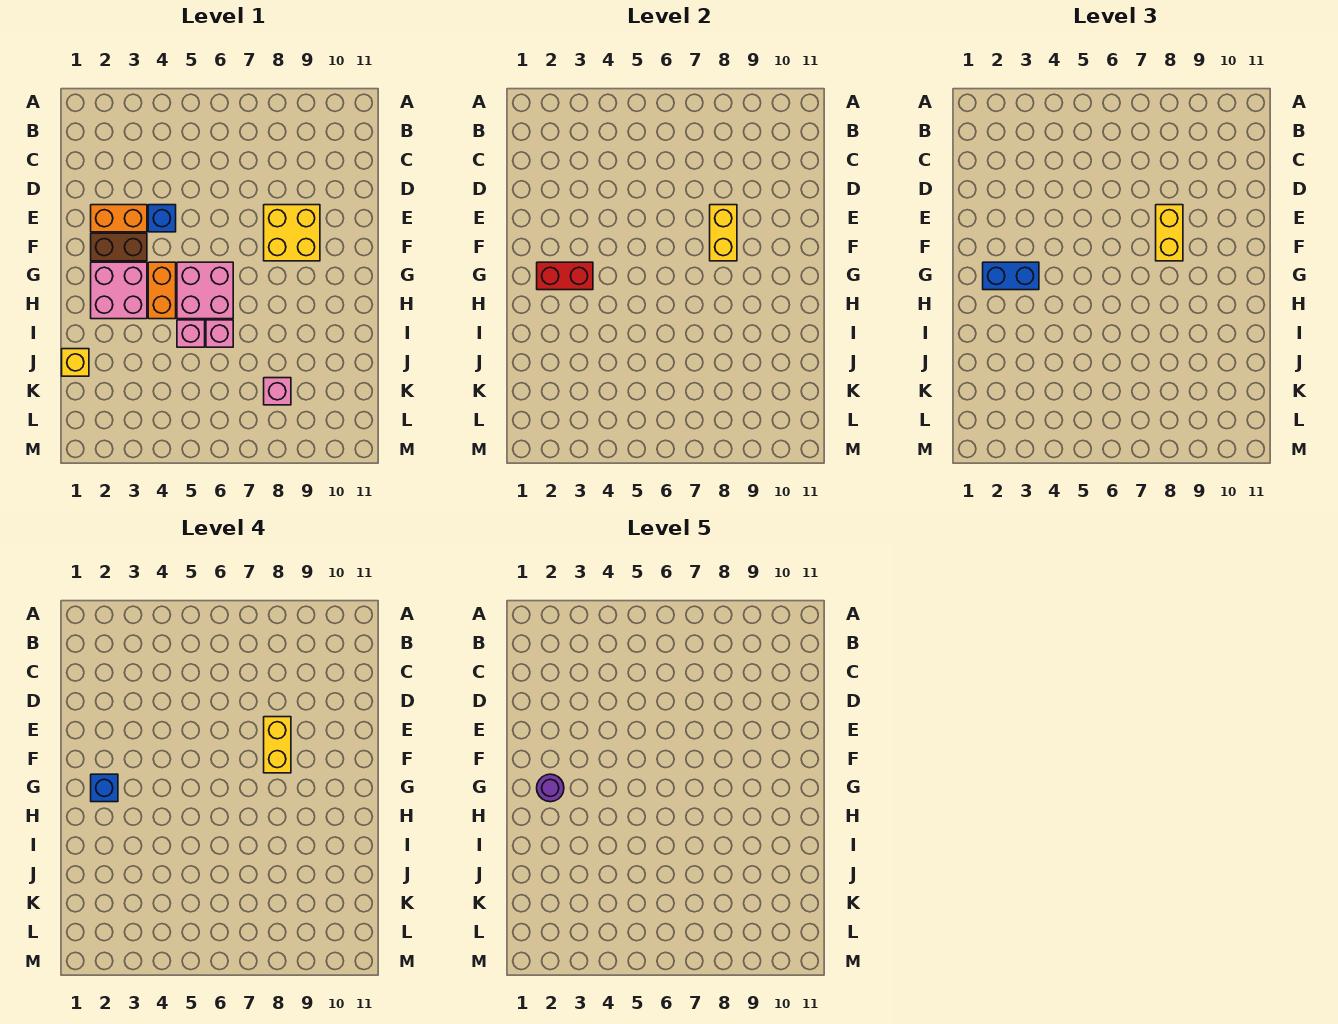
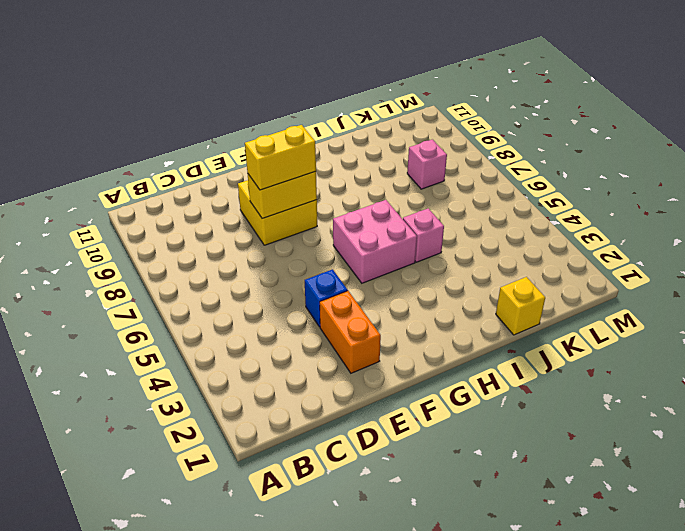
none -> brown brick F2:F3 level 1
none -> pink brick G2:H3 level 1
none -> orange brick G4:H4 level 1

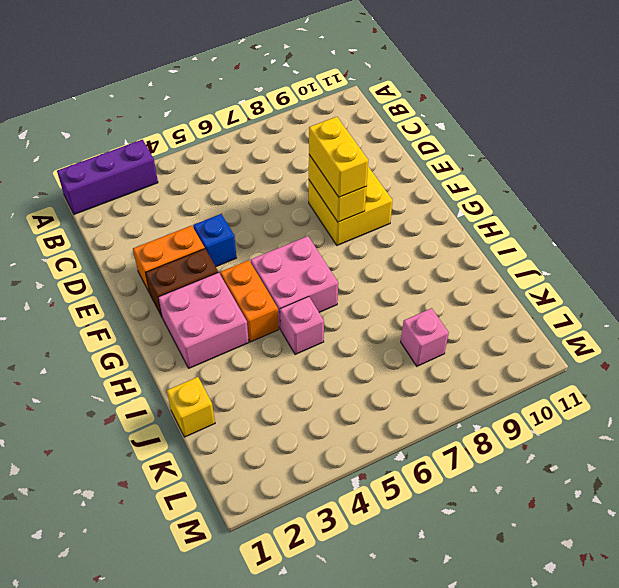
purple brick A1:A3 level 1 -> none
none -> pink brick I6 level 1
none -> red brick G2:G3 level 2
none -> blue brick G2:G3 level 3

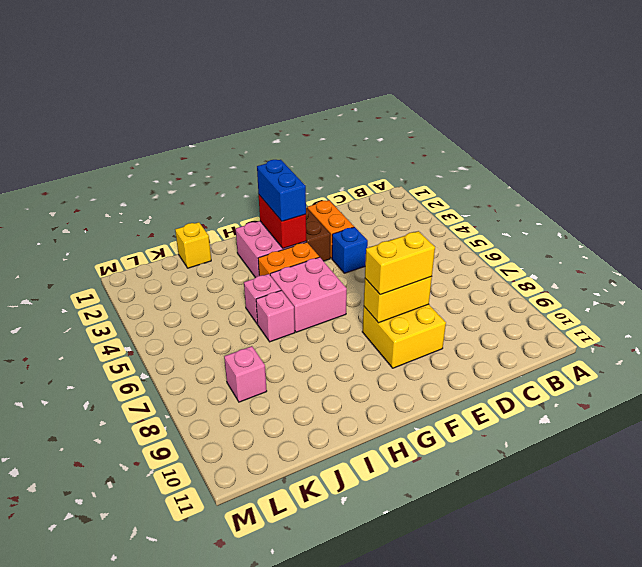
none -> yellow brick E8:F8 level 4
none -> blue brick G2 level 4
none -> purple round brick G2 level 5

